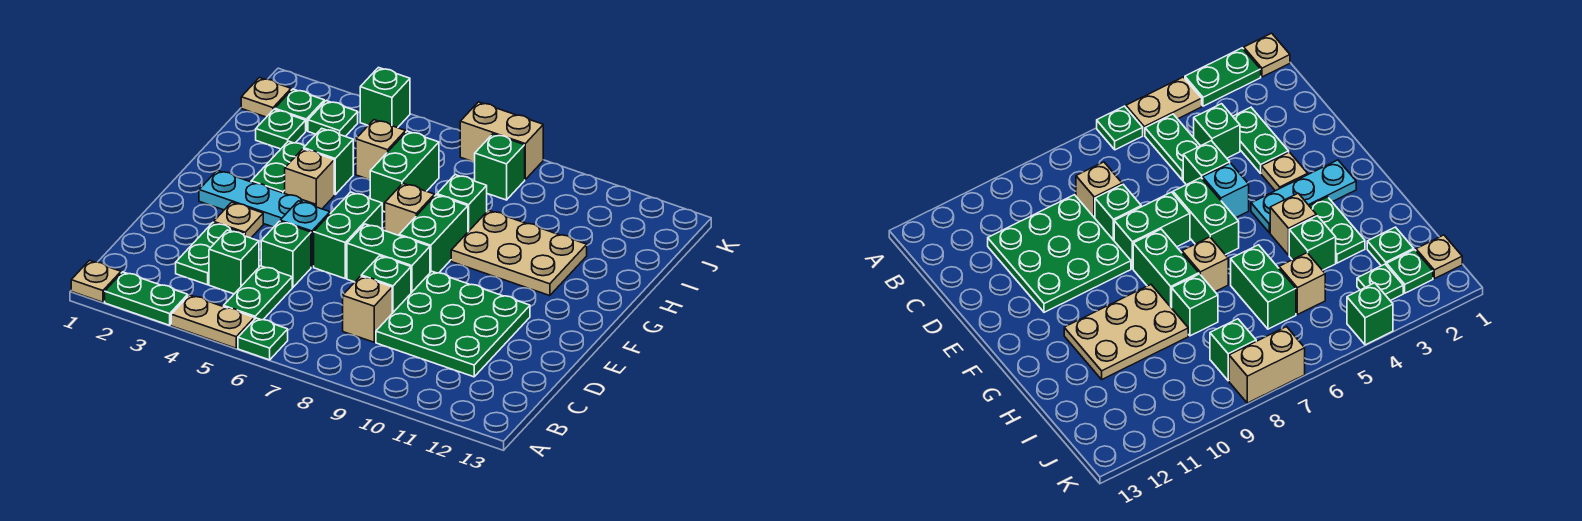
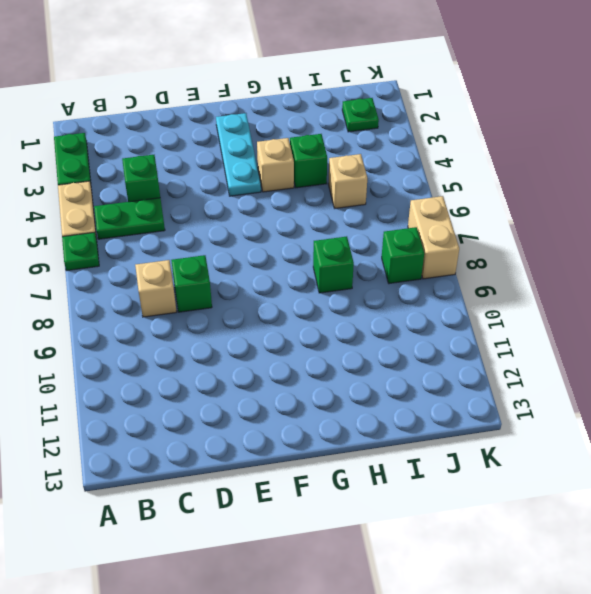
none -> tan plate A1 level 1
none -> green plate C3:D3 level 1
none -> green plate C9:E11 level 1
none -> green brick D5 level 1

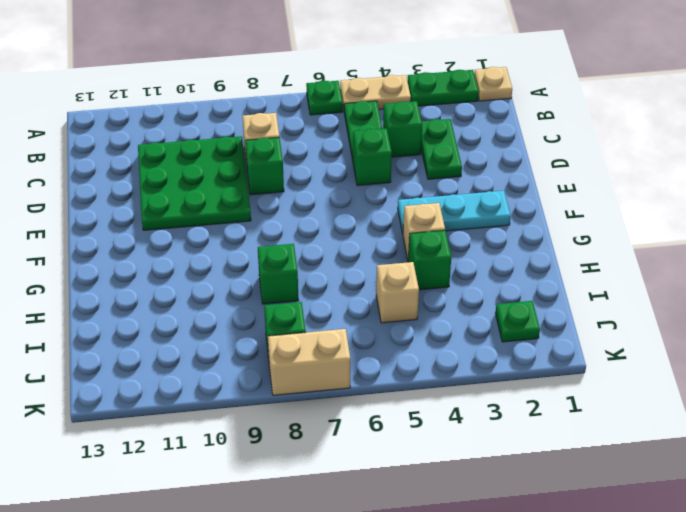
none -> tan plate E3 level 1
none -> cyan brick E5 level 1
none -> green brick E6:F6 level 1
none -> green brick E7:E8 level 1

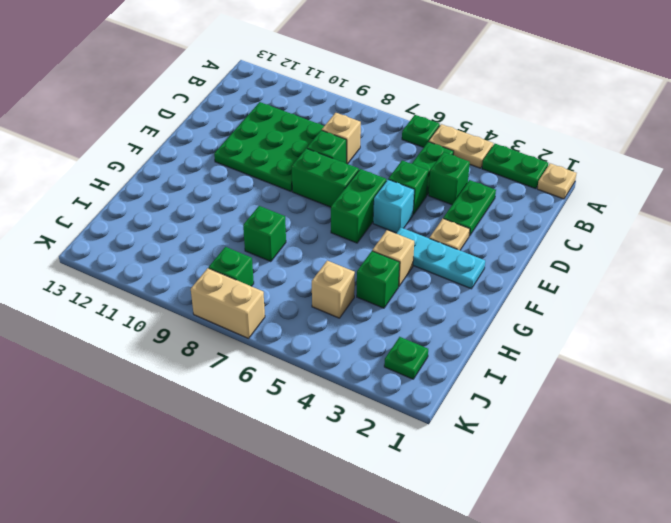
none -> green brick F8:G8 level 1
none -> green plate G3:H3 level 1
none -> tan brick G7 level 1
none -> tan plate G9:H11 level 1

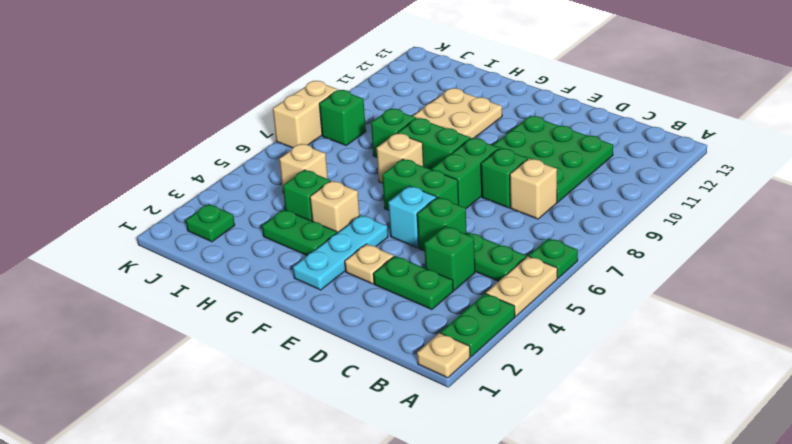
none -> green brick H6:I6 level 1
none -> green plate I2 level 1
none -> tan plate J1 level 1
none -> green plate J3 level 1

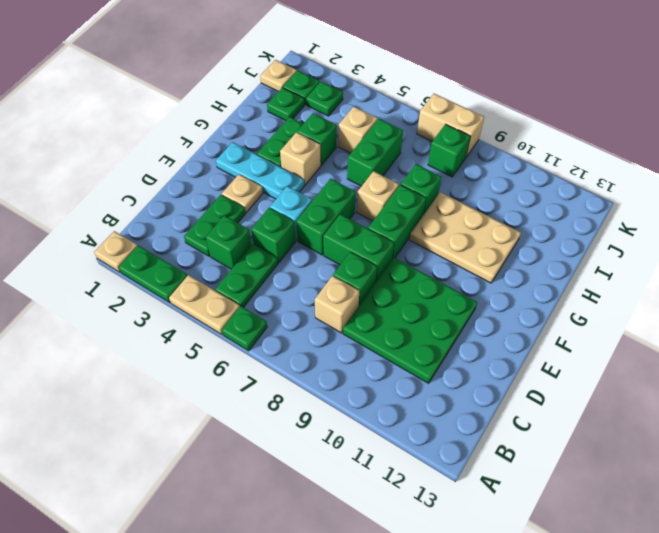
none -> green brick K4 level 1

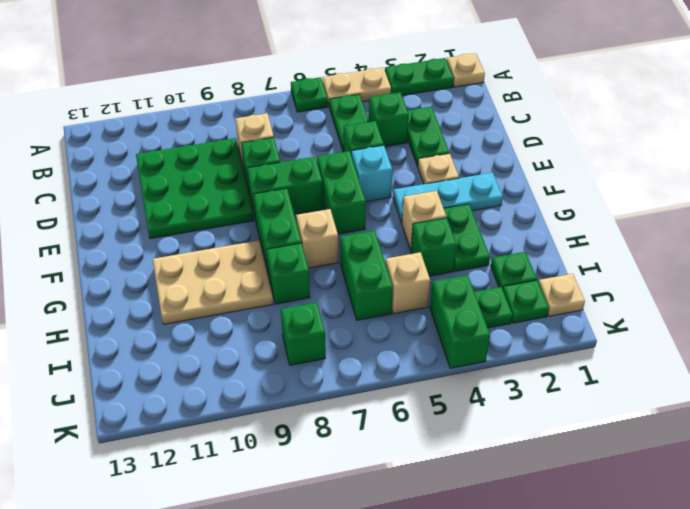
green brick J4:K4 level 1 -> green brick K4 level 1
none -> tan brick K7:K8 level 1

